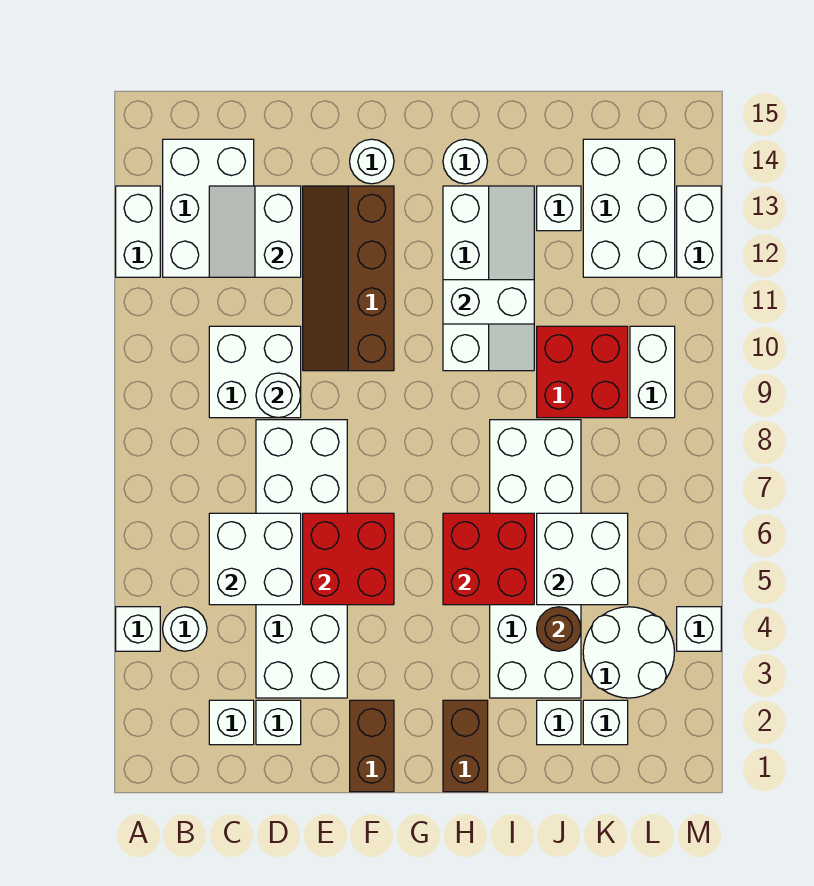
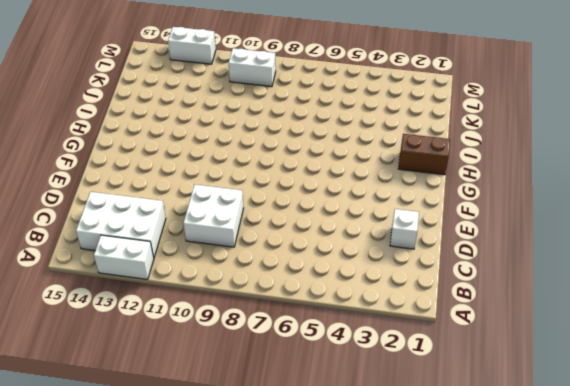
none -> white brick A4 level 1
none -> white round brick B4 level 1
none -> white brick C2 level 1
none -> white brick D3:E8 level 1

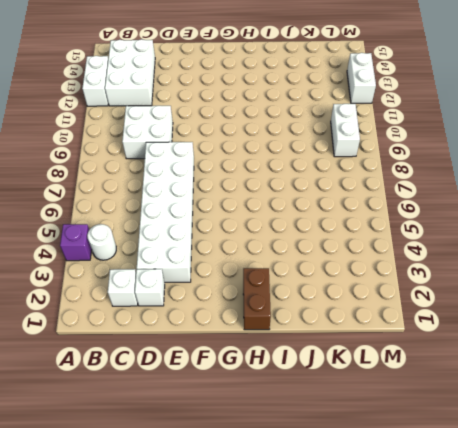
purple brick A4 level 1 -> white brick A4 level 1
none -> brown slope E10:F13 level 1 top F
none -> brown brick F1:F2 level 1
none -> white round brick F14 level 1
none -> white slope H10:I13 level 1 top H

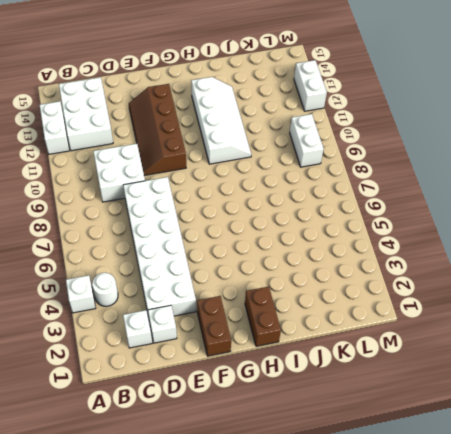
none -> white round brick F14 level 1
none -> white round brick H14 level 1
none -> white brick I3:J8 level 1
none -> white brick J2 level 1

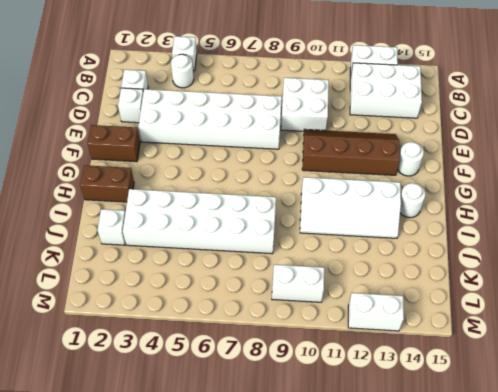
none -> red brick J9:K10 level 1
none -> white brick J13 level 1
none -> white brick K2 level 1
none -> white round brick K3:L4 level 1

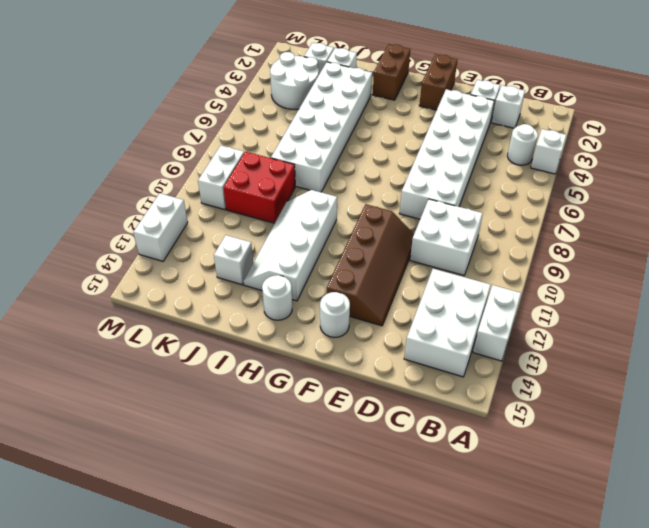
none -> white brick K12:L14 level 1
none -> white brick M4 level 1
none -> white brick C5:D6 level 2
none -> white slope C12:D13 level 2 top D

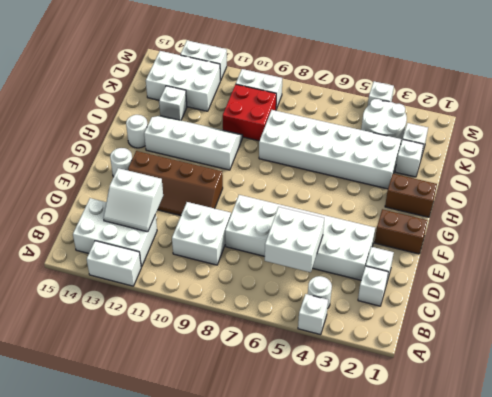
none -> white round brick D9 level 2
none -> red brick E5:F6 level 2
none -> red brick H5:I6 level 2
none -> white brick H11:I11 level 2

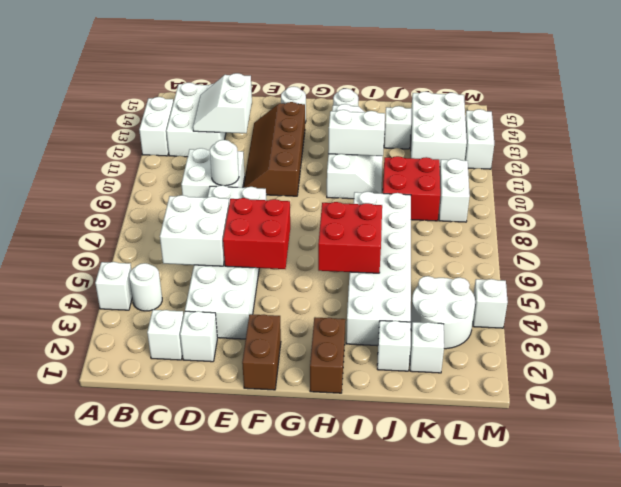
none -> brown round brick J4 level 2
none -> white brick J5:K6 level 2

